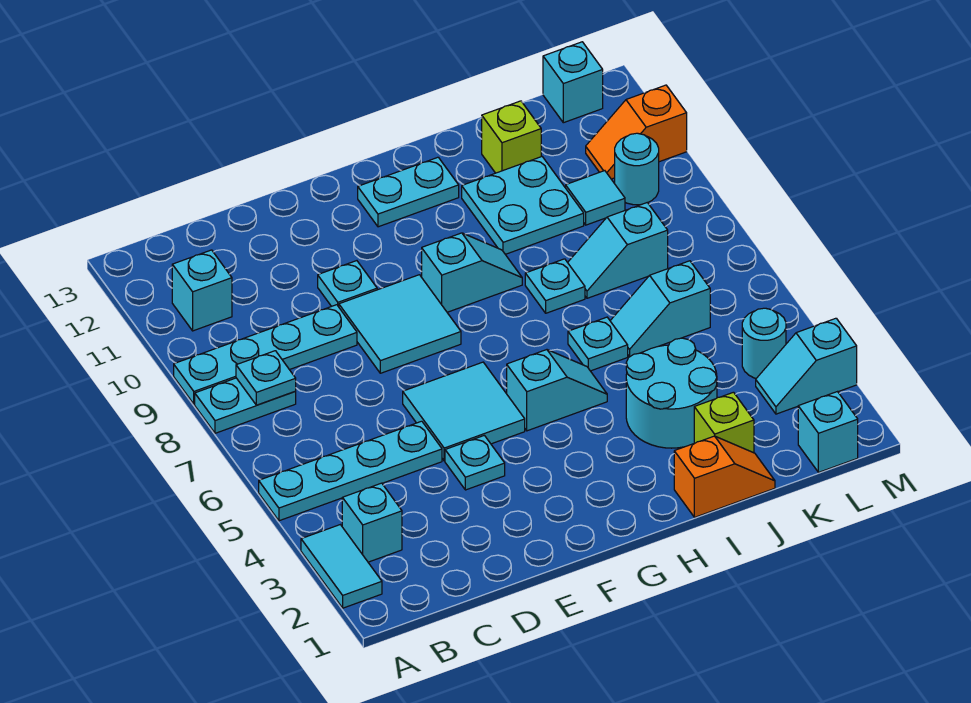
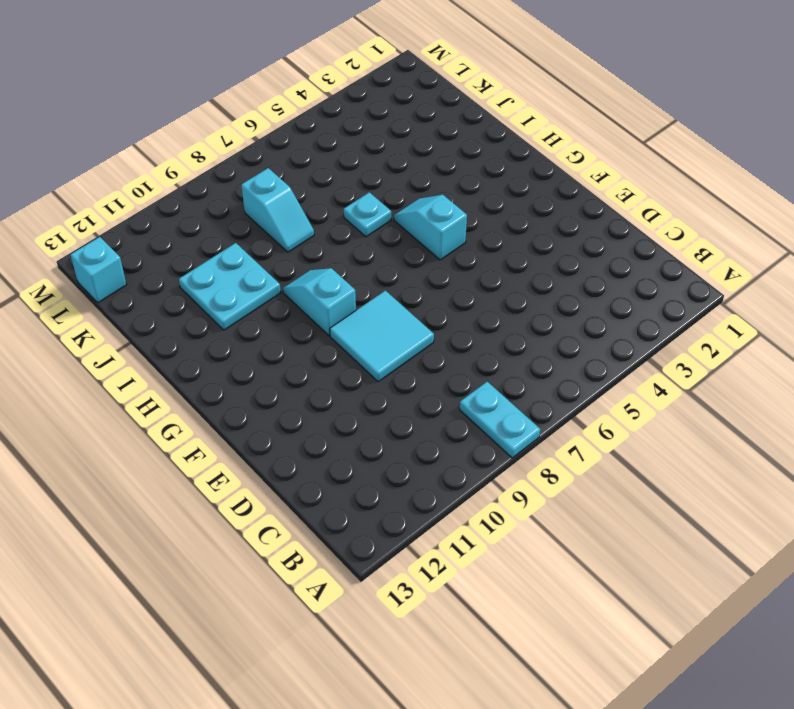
none -> cyan tile A2:A3 level 1
none -> cyan plate A5:D5 level 1
none -> cyan plate A9:D9 level 1
none -> cyan brick B3 level 1

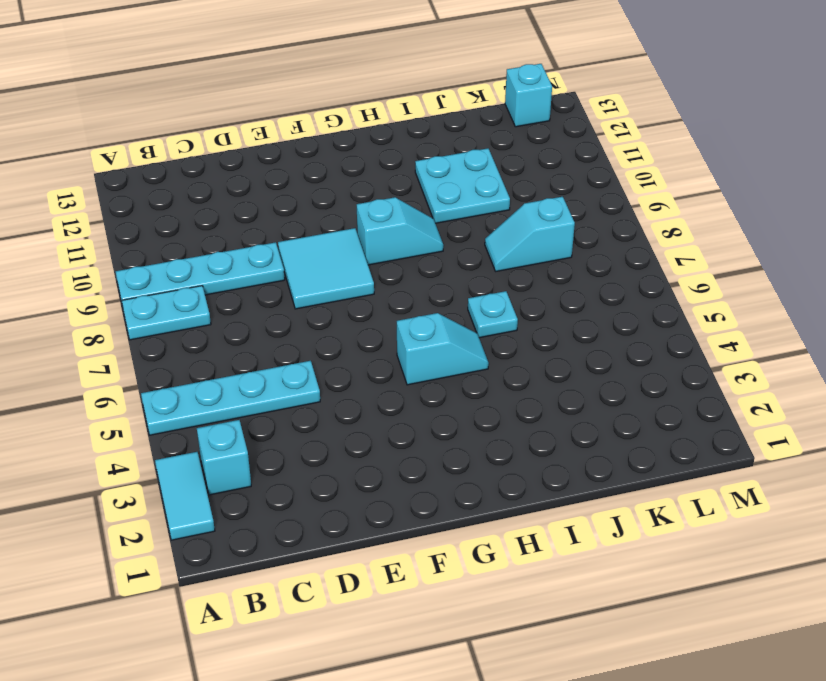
none -> cyan brick B11 level 1
none -> cyan plate E4 level 1
none -> cyan tile E5:F6 level 1
none -> cyan plate E10 level 1

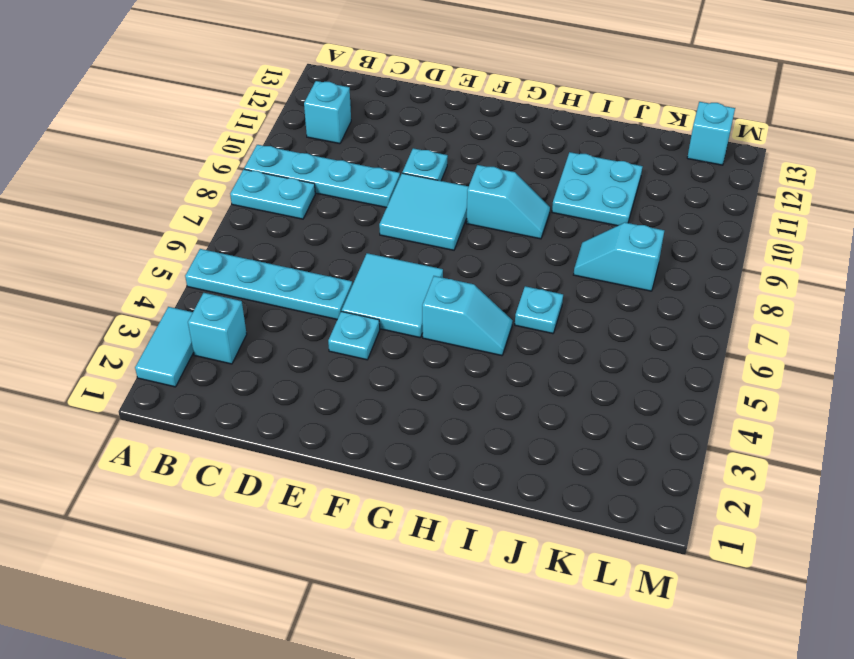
none -> cyan plate G12:H12 level 1
none -> orange slope I1:J1 level 1 top I
none -> cyan round brick I3:J4 level 1
none -> cyan plate I8 level 1

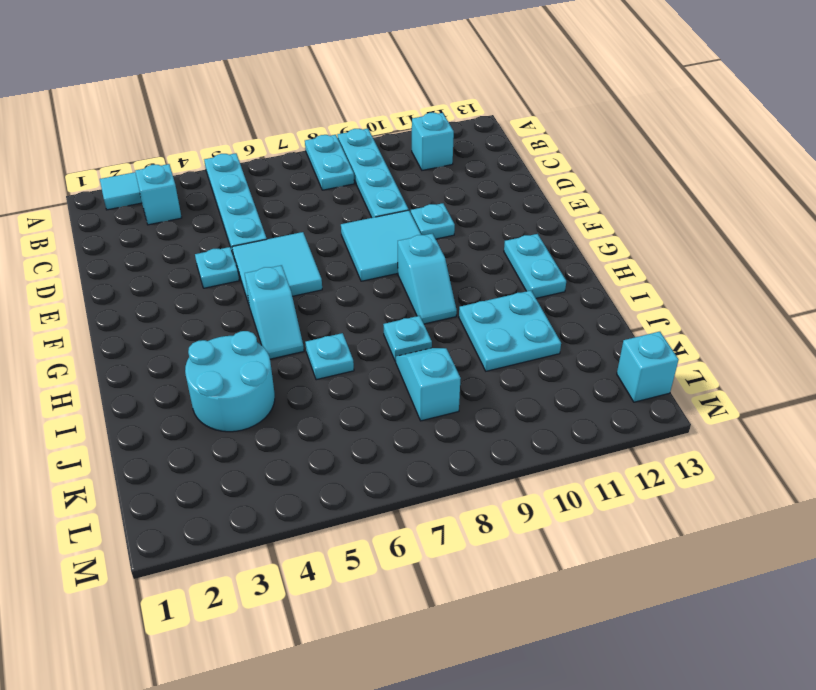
none -> orange slope I1:J1 level 1 top I
none -> lime brick J2 level 1
none -> cyan slope J6:K6 level 1 top K
none -> lime brick J12 level 1

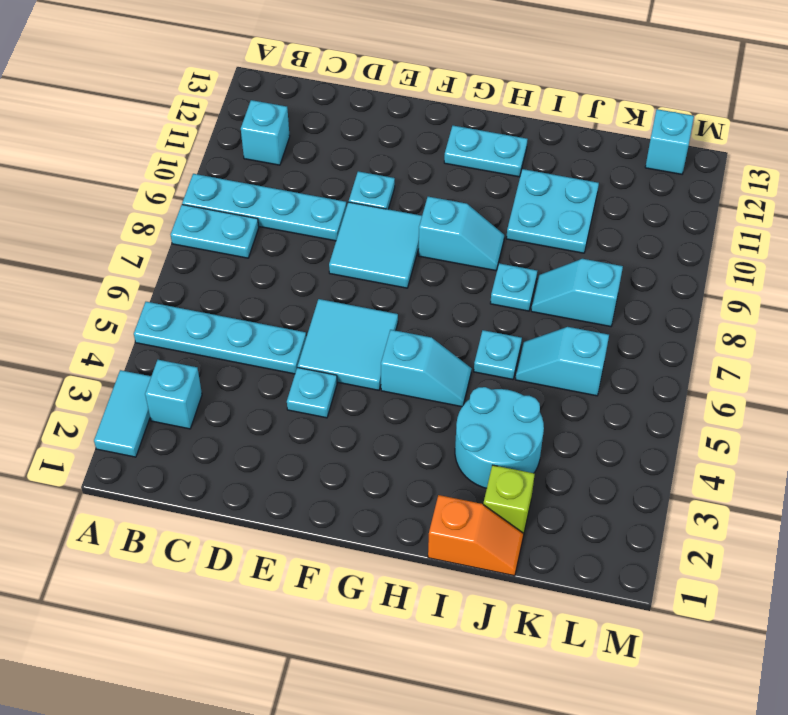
none -> lime brick J12 level 1
none -> cyan tile K10 level 1
none -> cyan brick L1 level 1
none -> cyan slope L3:M3 level 1 top M

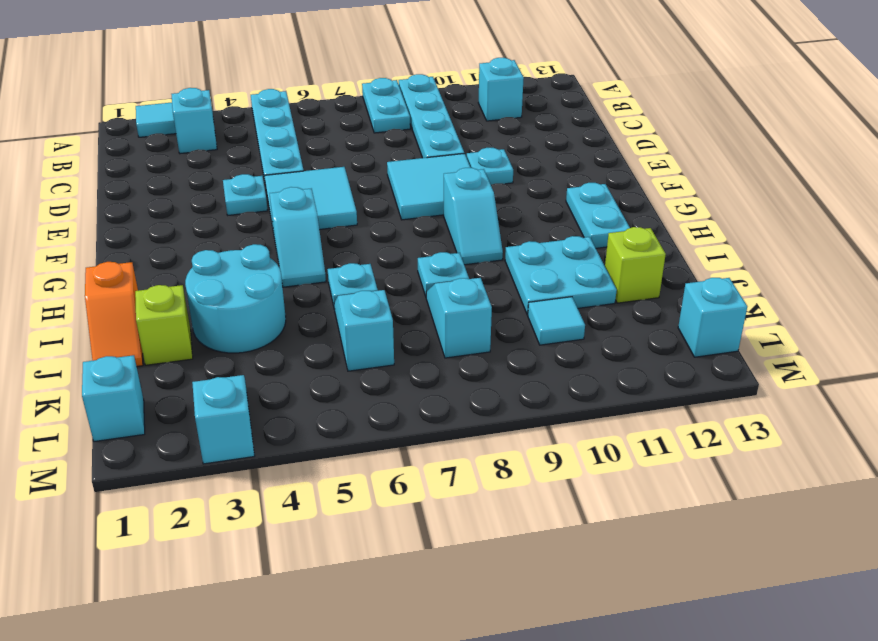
none -> cyan round brick L4 level 1
none -> cyan round brick L10 level 1
none -> orange slope L11:M11 level 1 top M
none -> cyan plate B8 level 2

